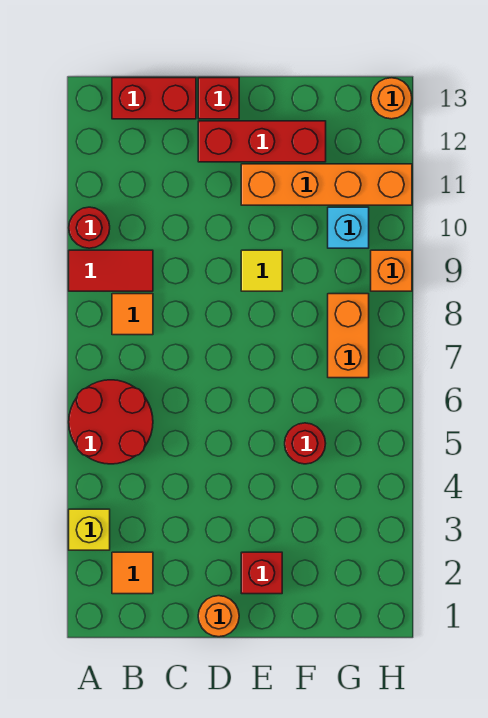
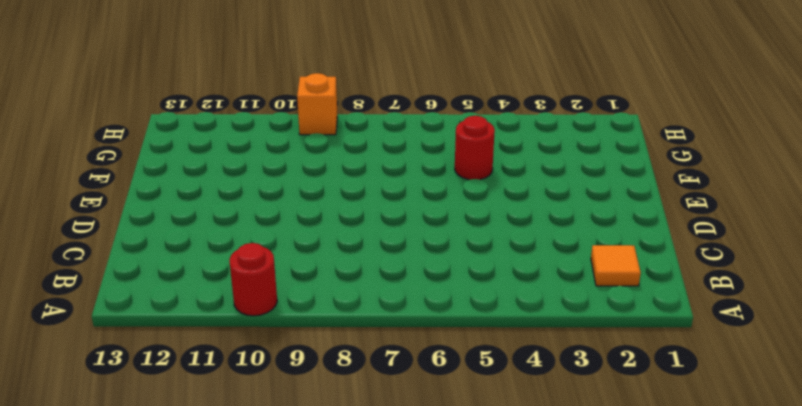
none -> yellow brick A3 level 1
none -> red round brick A5:B6 level 1
none -> red tile A9:B9 level 1

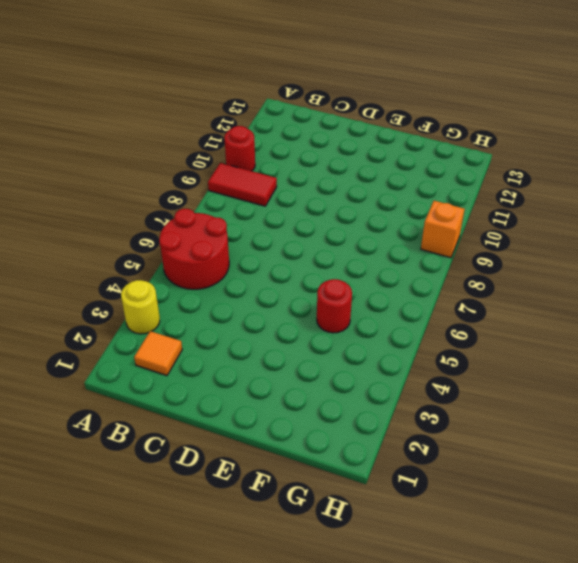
yellow round brick A3 level 1 -> yellow brick A3 level 1
none -> orange tile B8 level 1
none -> red brick B13:C13 level 1
none -> orange round brick D1 level 1

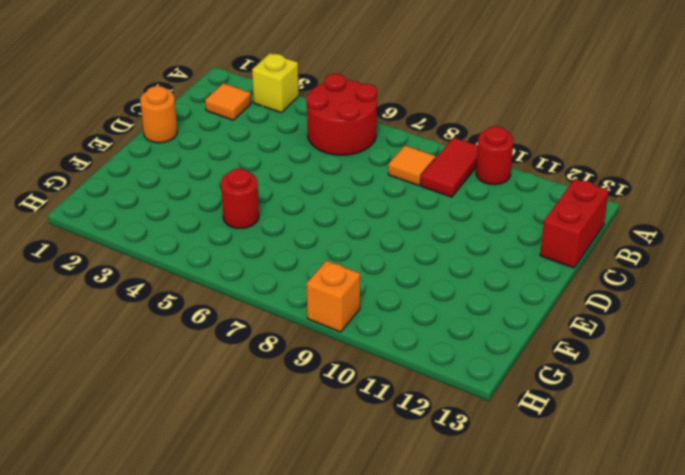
none -> red brick D12:F12 level 1
none -> red brick D13 level 1
none -> red brick E2 level 1

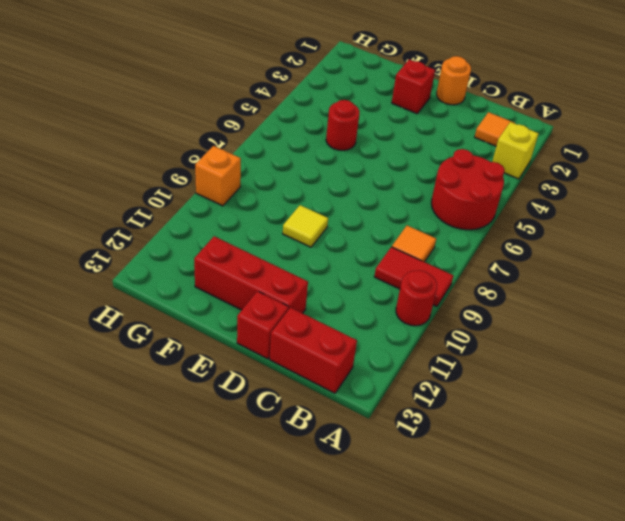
none -> orange brick E11:H11 level 1
none -> orange brick G7:G8 level 1
none -> cyan brick G10 level 1

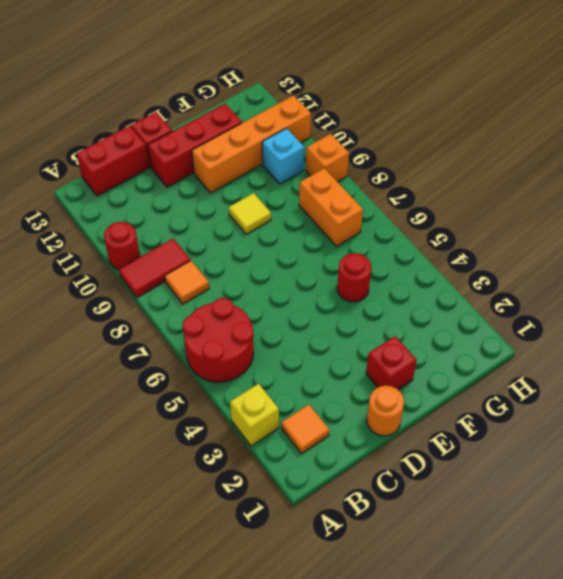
none -> orange round brick H13 level 1

